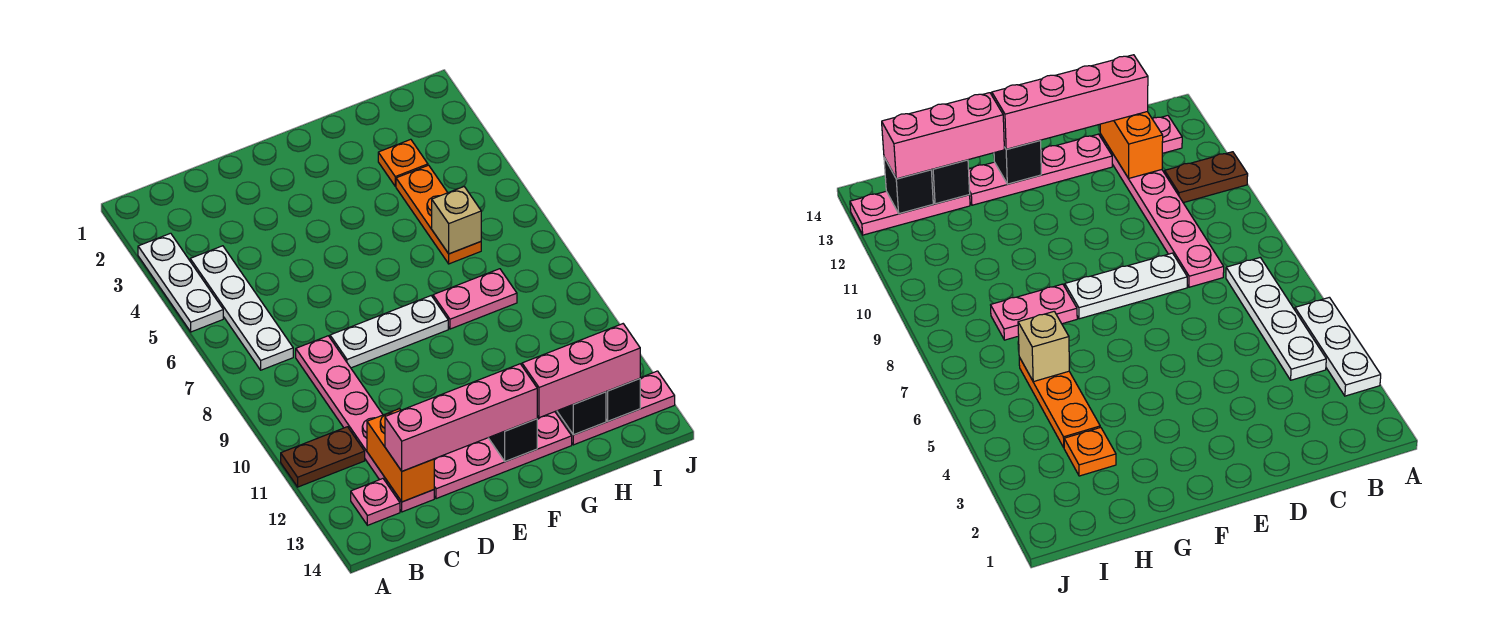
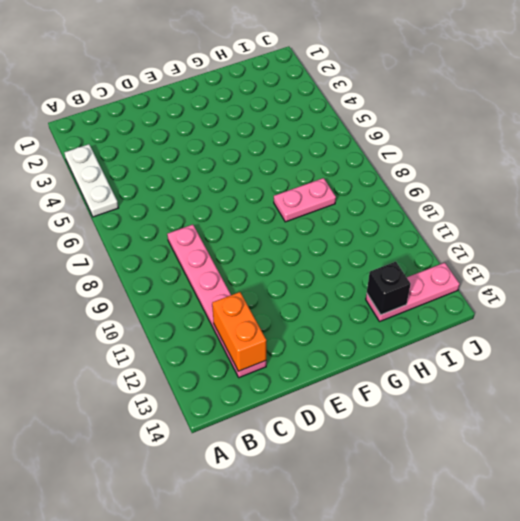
none -> brown plate A11:B11 level 1
none -> white plate B4:B7 level 1
none -> pink plate B13 level 1

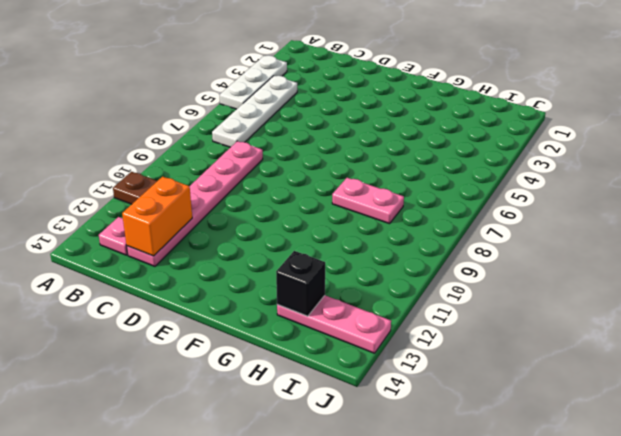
none -> white plate D8:F8 level 1
none -> pink plate D13:G13 level 1
none -> orange plate H3 level 1

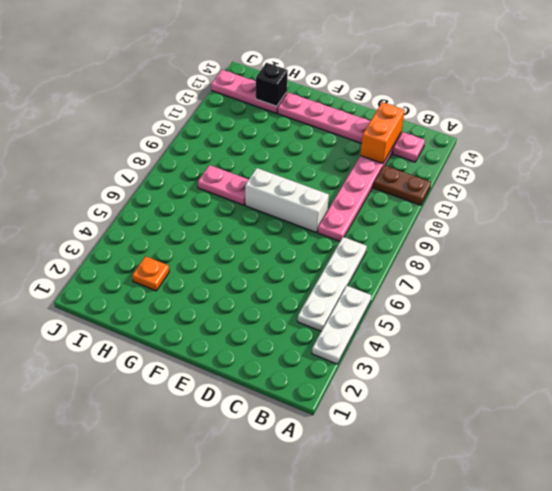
white brick D8:F8 level 1 -> white plate D8:F8 level 1
none -> orange plate H4:H6 level 1
none -> black brick F13 level 2
none -> tan brick H6 level 2

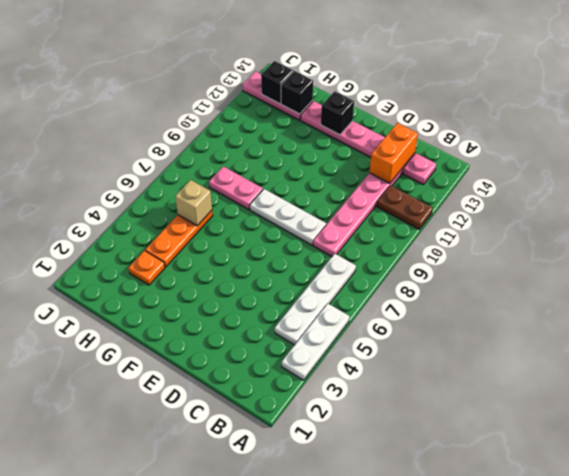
none -> pink brick C13:F13 level 3
none -> pink brick G13:I13 level 3

